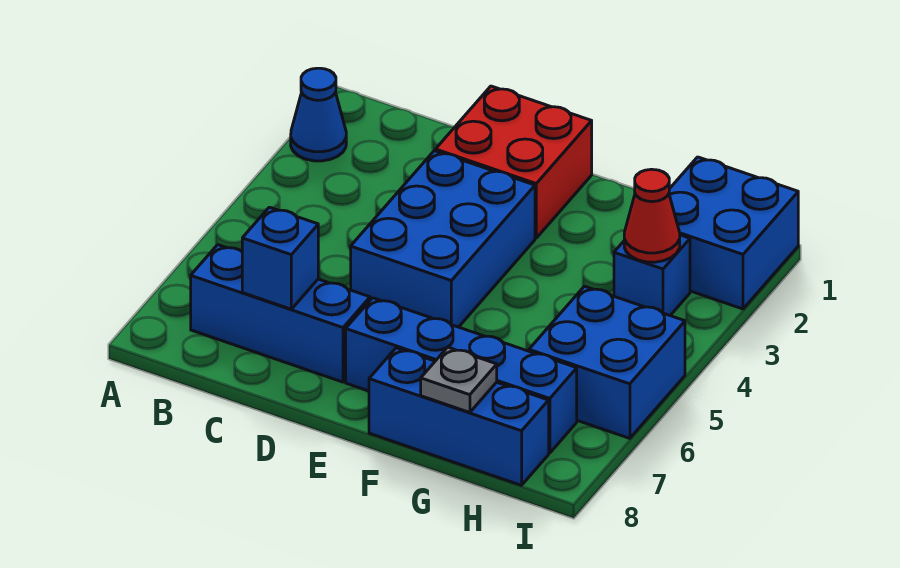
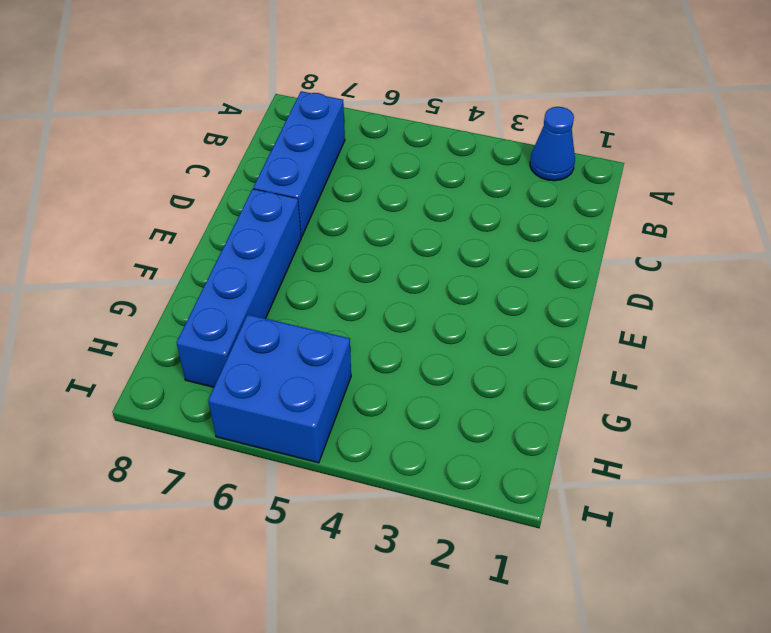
none -> red brick D1:E2 level 1
none -> blue brick D3:E5 level 1
none -> blue brick F8:H8 level 1

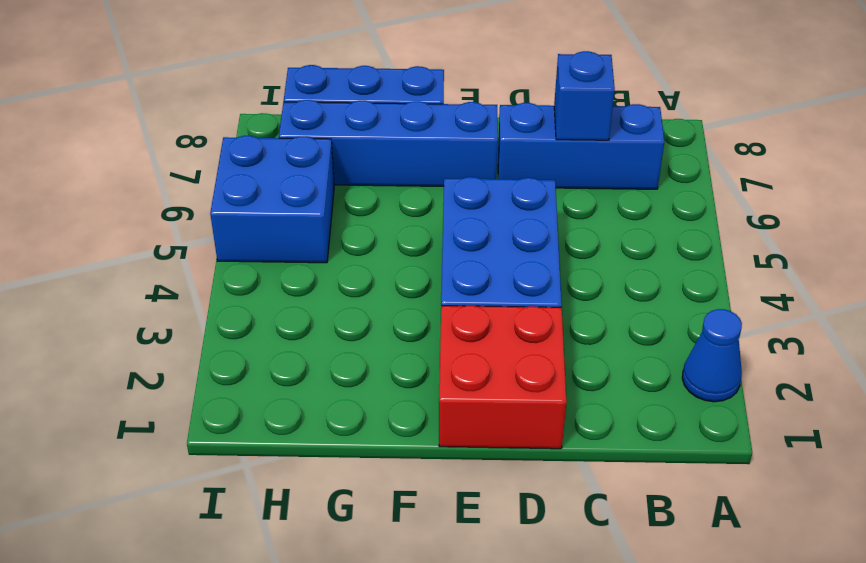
none -> blue brick H1:I2 level 1
none -> blue brick H3 level 1
none -> grey plate G8 level 2

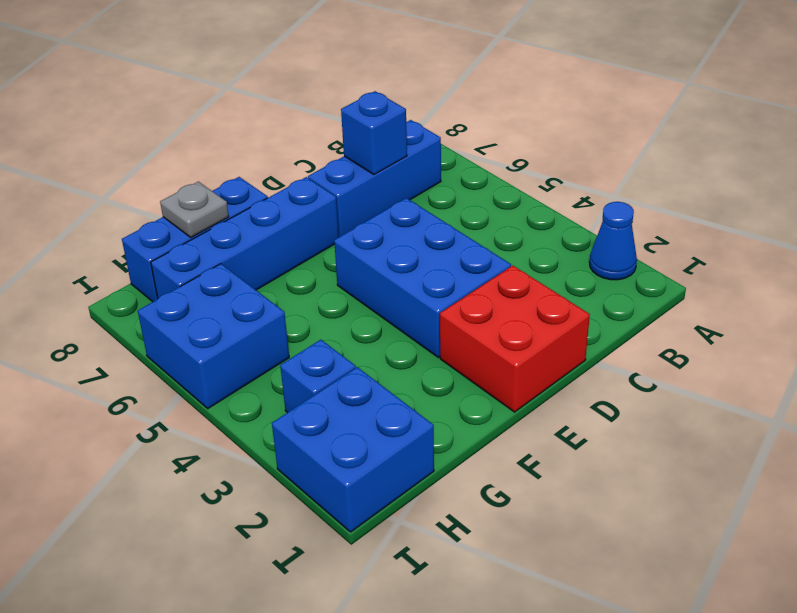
none -> red cone H3 level 2

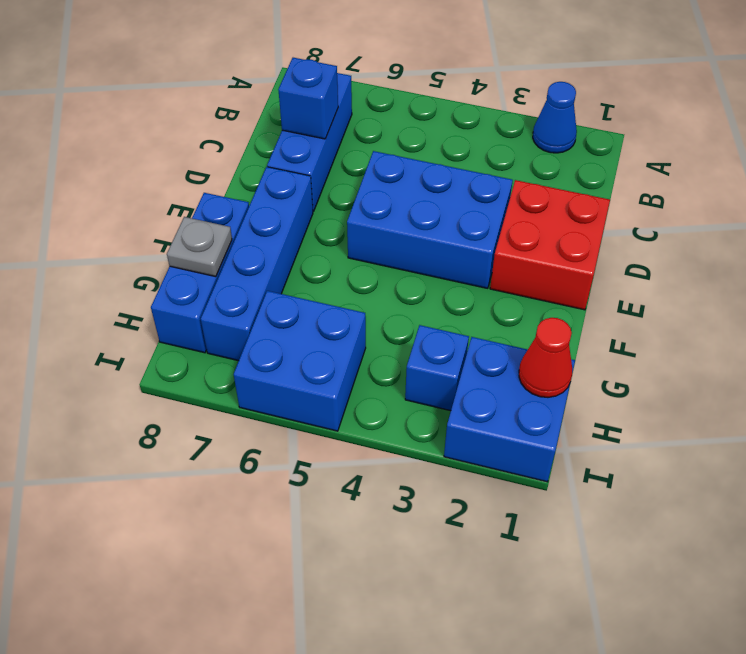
red cone H1 level 2 -> red cone H3 level 2

